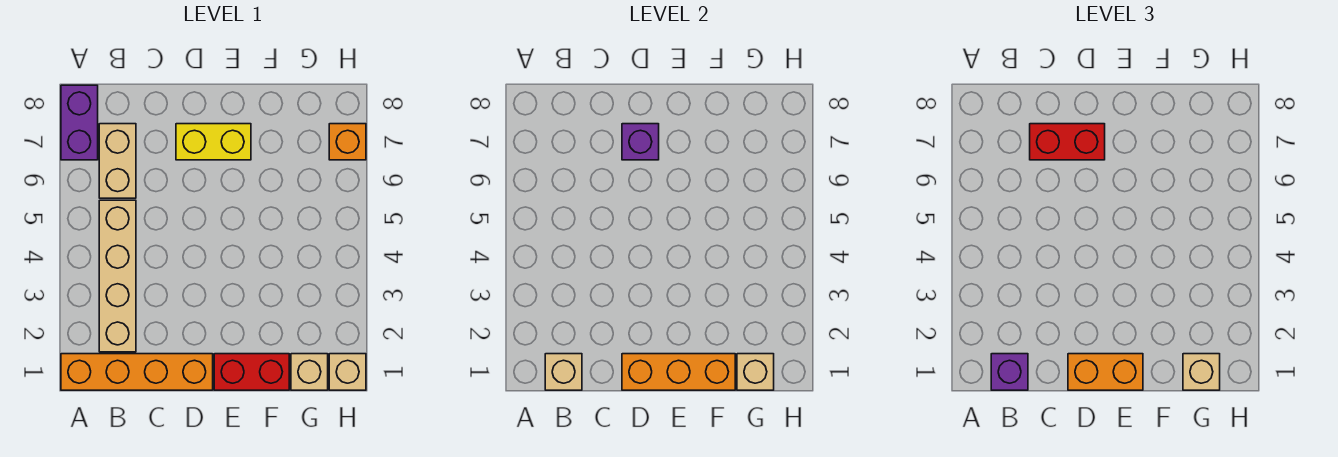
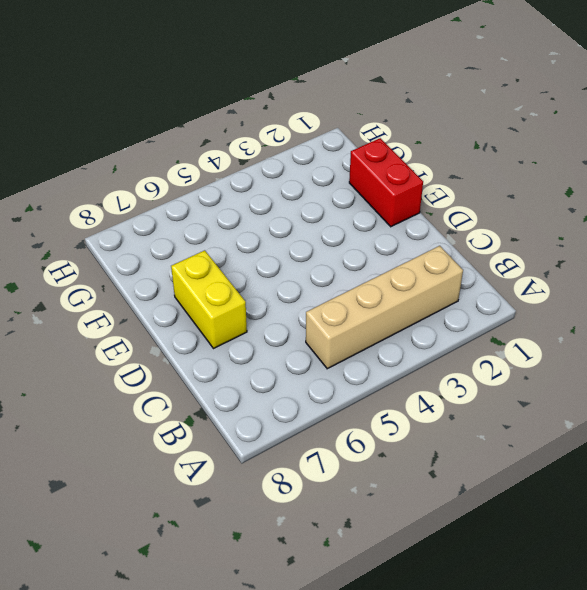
none -> orange brick A1:D1 level 1
none -> purple brick A7:A8 level 1
none -> tan brick B6:B7 level 1

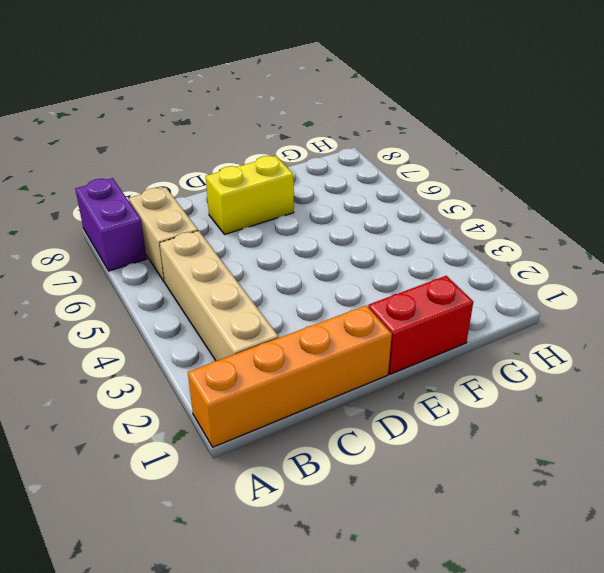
none -> tan brick G1 level 1
none -> tan brick H1 level 1
none -> orange brick H7 level 1

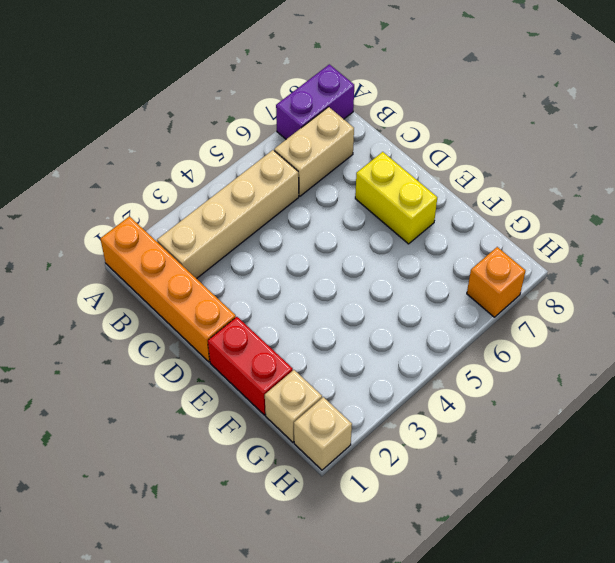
none -> tan brick B1 level 2
none -> orange brick D1:F1 level 2
none -> purple brick D7 level 2

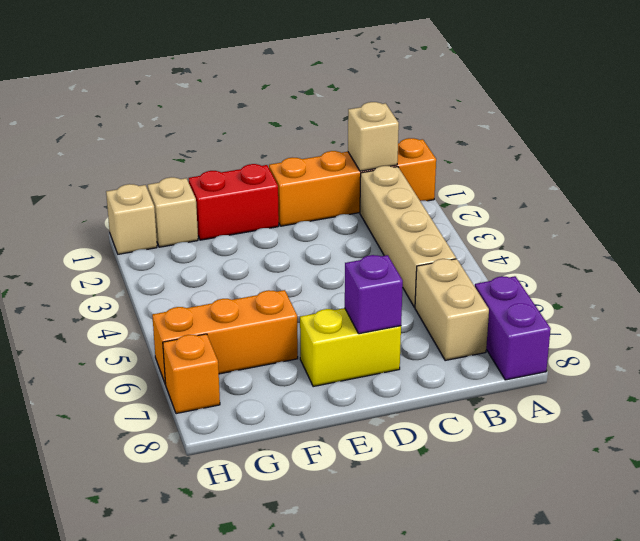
orange brick F6:H6 level 1 -> orange brick D1:F1 level 2
none -> tan brick G1 level 2
none -> purple brick B1 level 3
none -> red brick C7:D7 level 3

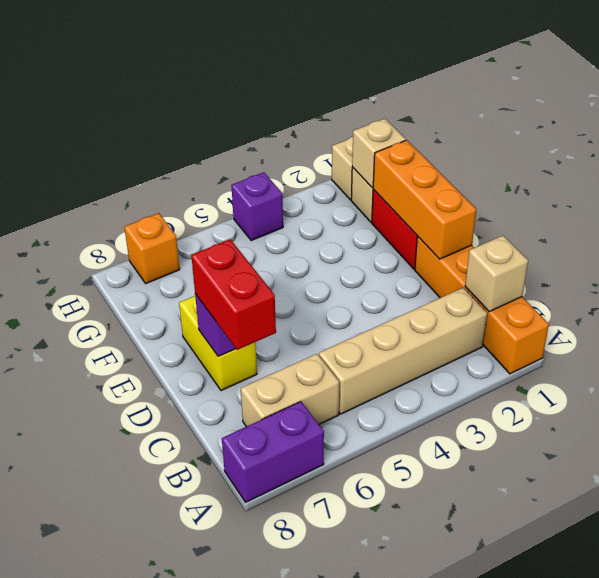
purple brick H4 level 1 -> purple brick B1 level 3
none -> orange brick D1:E1 level 3
none -> tan brick G1 level 3

